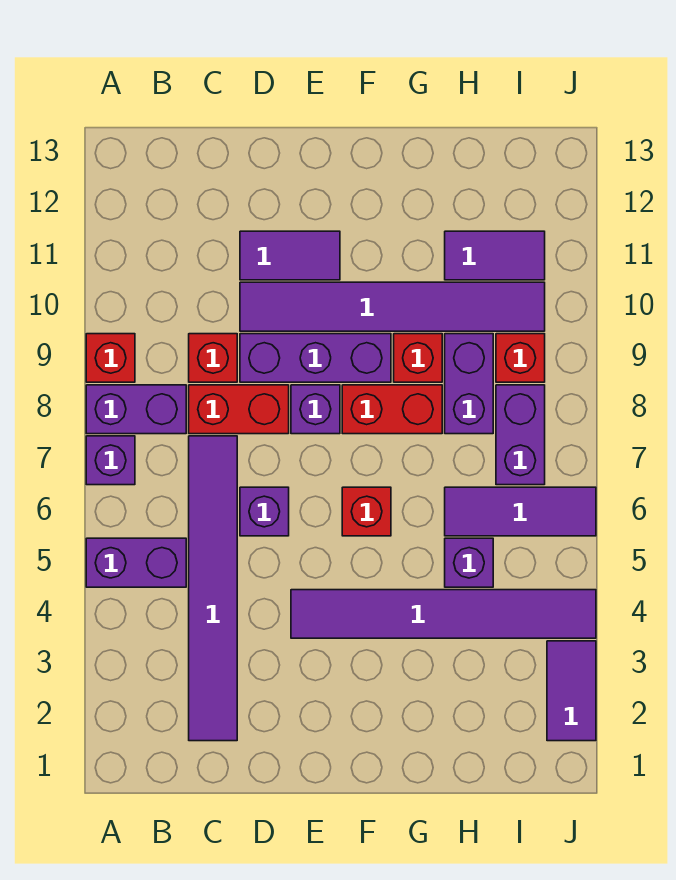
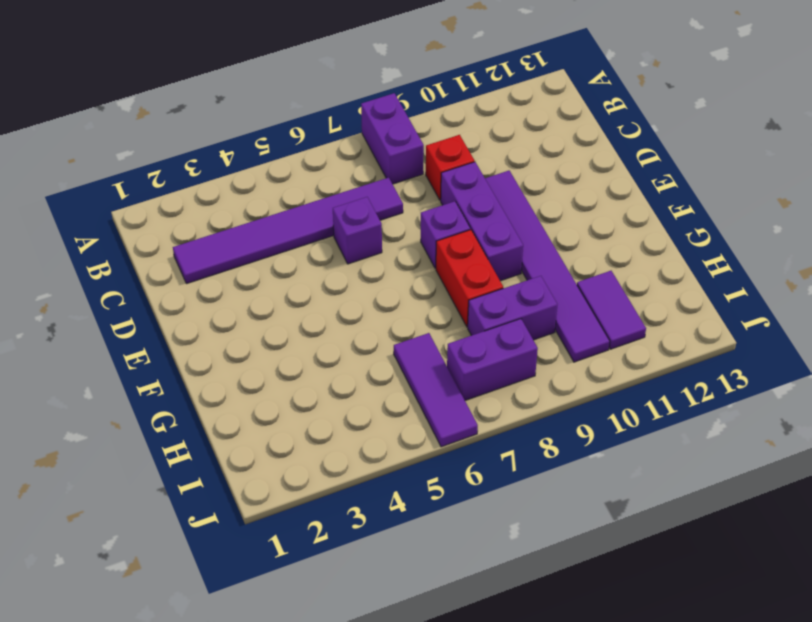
none -> purple brick A5:B5 level 1
none -> purple brick A7 level 1
none -> red brick A9 level 1

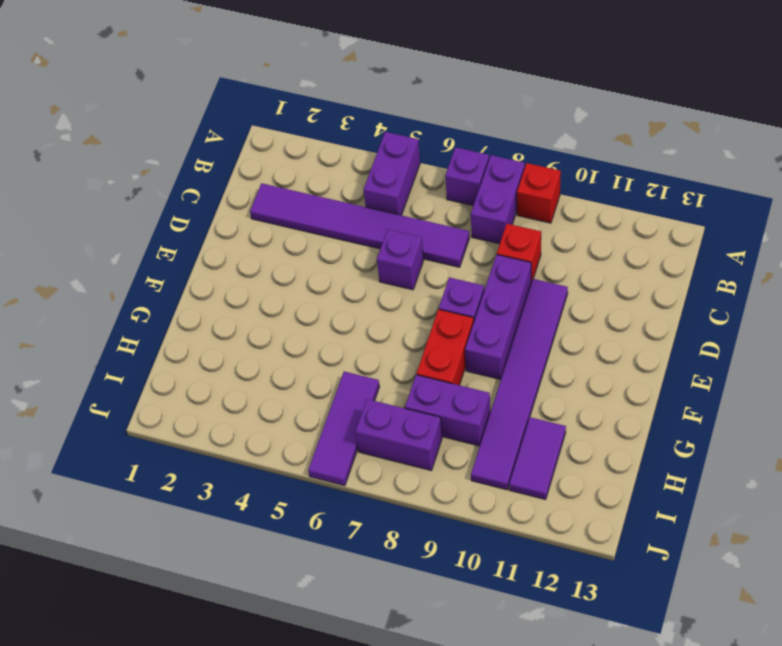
none -> red brick C8:D8 level 1
none -> purple tile D11:E11 level 1
none -> purple tile E4:J4 level 1

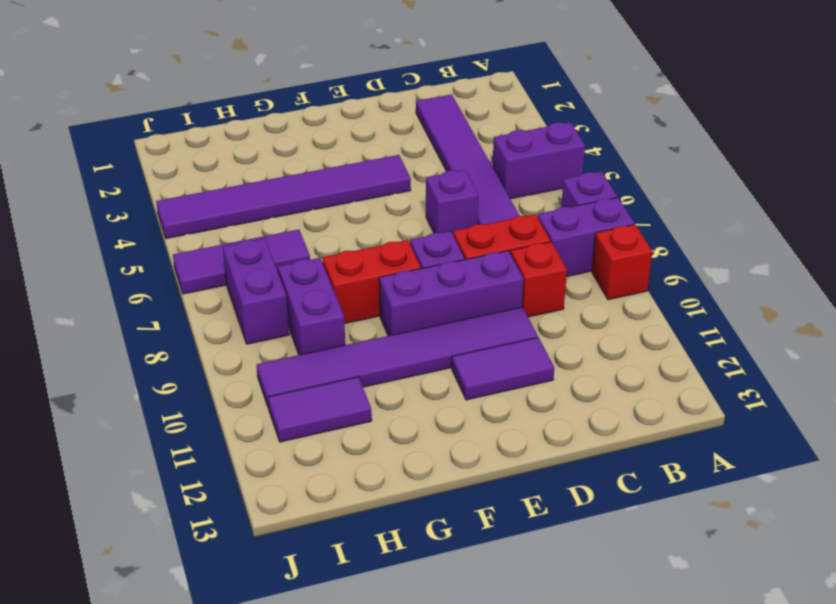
none -> red brick F6 level 1
none -> red brick G9 level 1
none -> purple brick H5 level 1

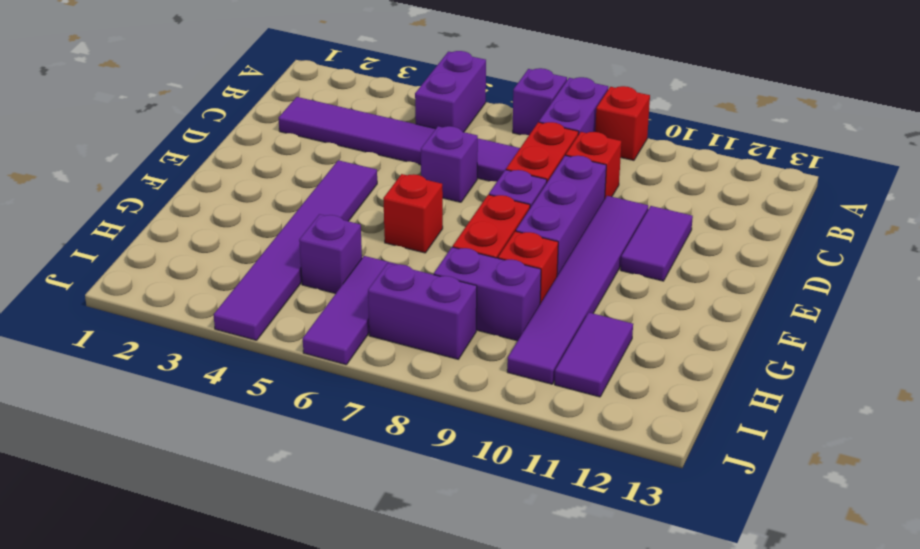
none -> red brick I9 level 1
none -> purple tile J2:J3 level 1

